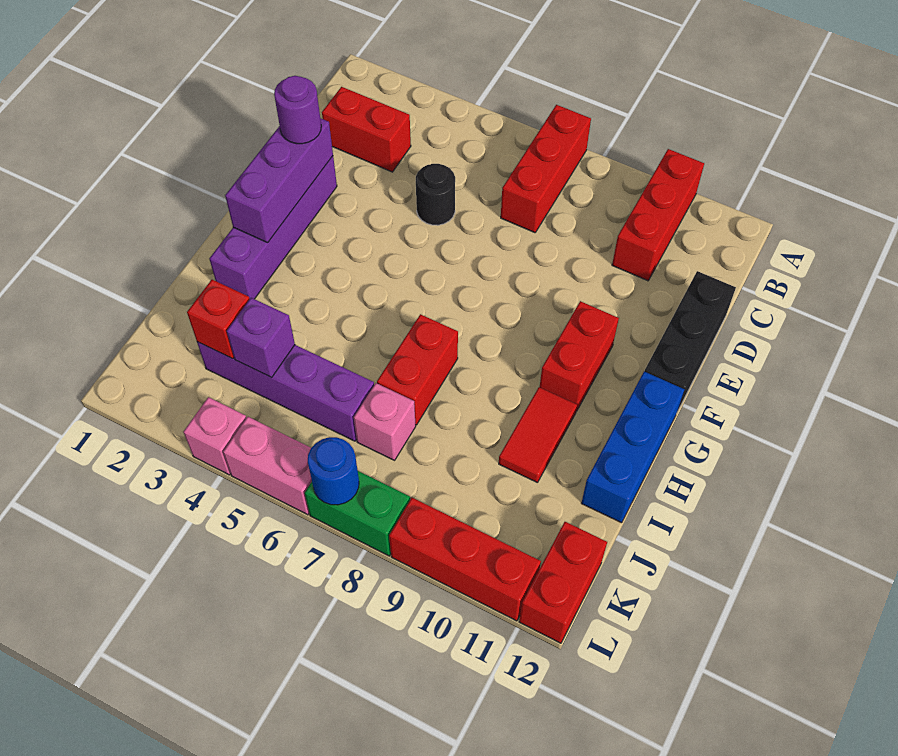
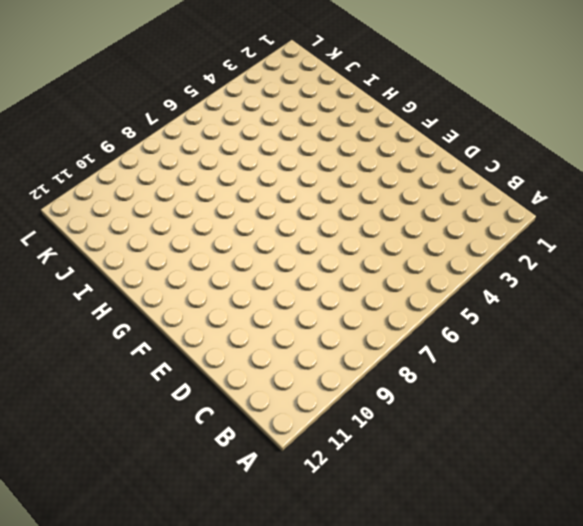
none -> red brick A7:C7 level 1
none -> red brick A10:C10 level 1
none -> red brick C2:C3 level 1

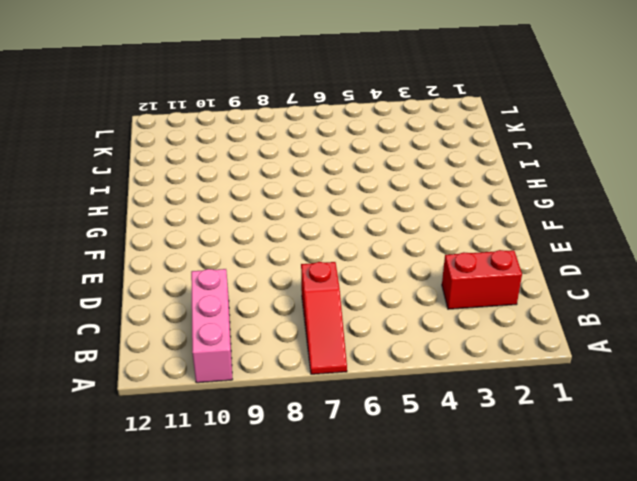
red slope A7:C7 level 1 top C -> red brick A7:C7 level 1
pink brick A10:C10 level 1 -> red brick A10:C10 level 1
none -> black round brick D5 level 1
none -> black brick D12:F12 level 1
none -> purple brick E2:H2 level 1

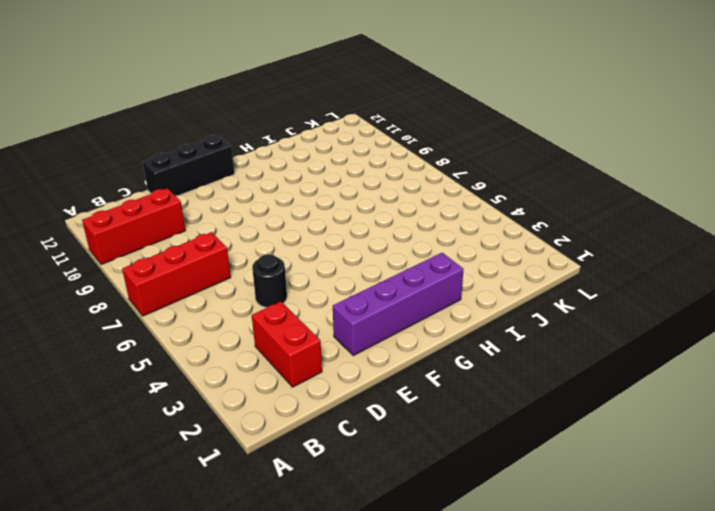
none -> red brick F10:G10 level 1
none -> blue brick G12:I12 level 1
none -> red brick H7:I7 level 1

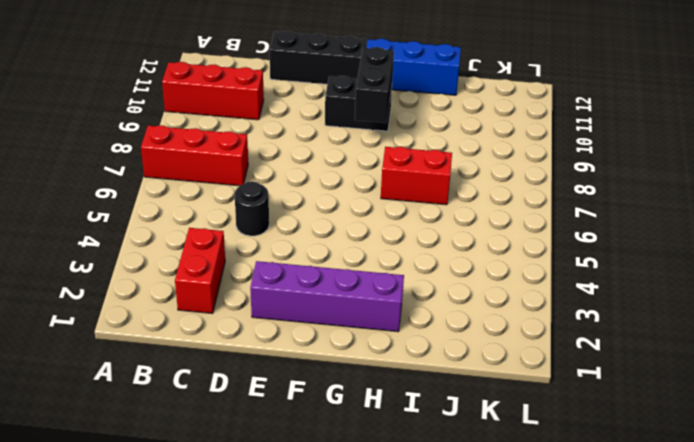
black brick F10:G10 level 1 -> red brick F10:G10 level 1
black brick G9:G10 level 2 -> none
none -> red tile H10:I10 level 1
none -> purple brick J3:J6 level 1
none -> pink brick J7 level 1

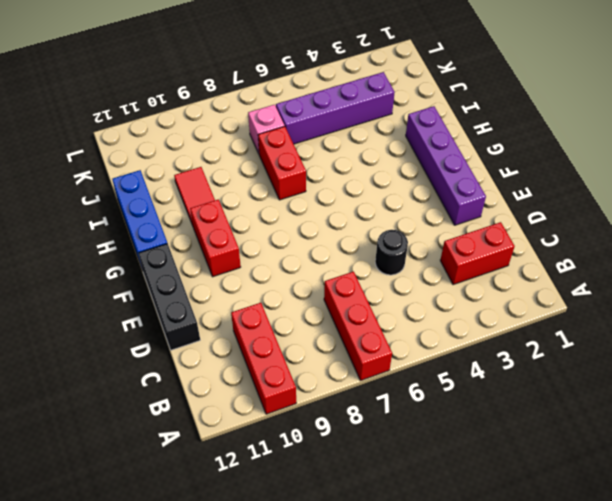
none -> red brick K12:L12 level 1
none -> pink brick L4 level 1
none -> pink brick L5:L6 level 1

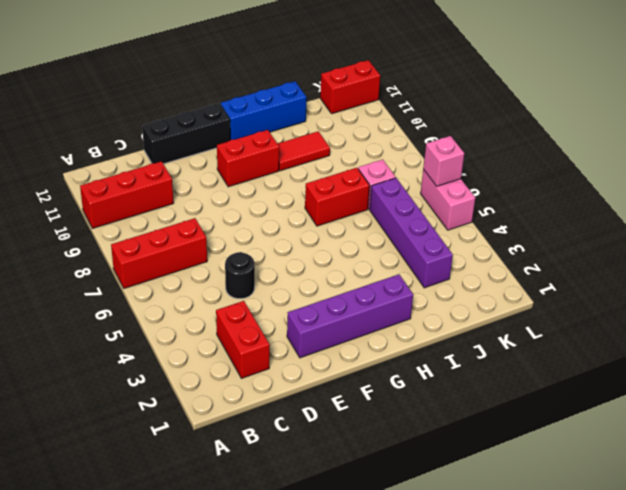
pink brick L6 level 2 -> pink brick L4 level 1
none -> green brick L7:L8 level 1
none -> red brick L9:L11 level 1
none -> purple brick E2:G2 level 2

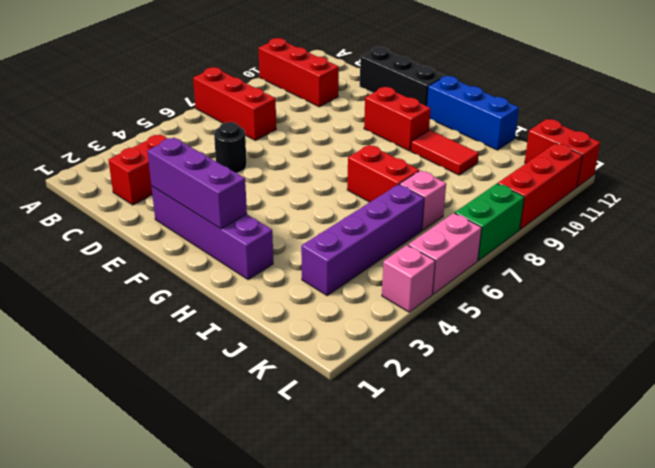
none -> red brick J3 level 2
none -> purple brick J4 level 2
none -> blue round brick L7 level 2

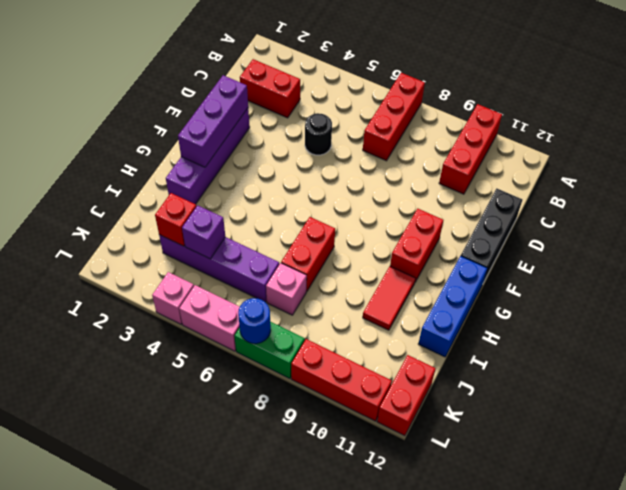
none -> purple round brick E2 level 3

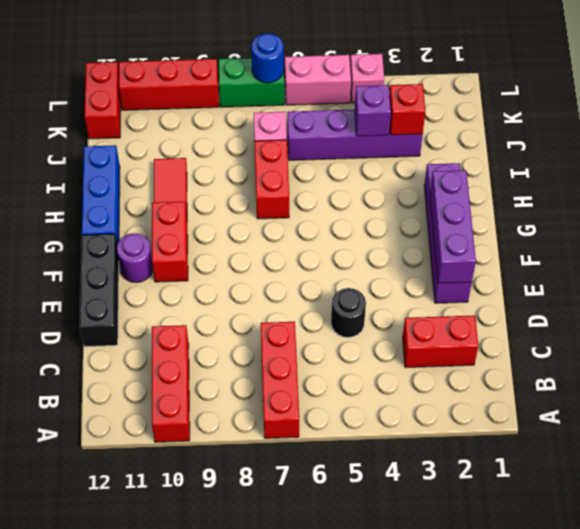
purple round brick F11 level 1 -> purple round brick E2 level 3

